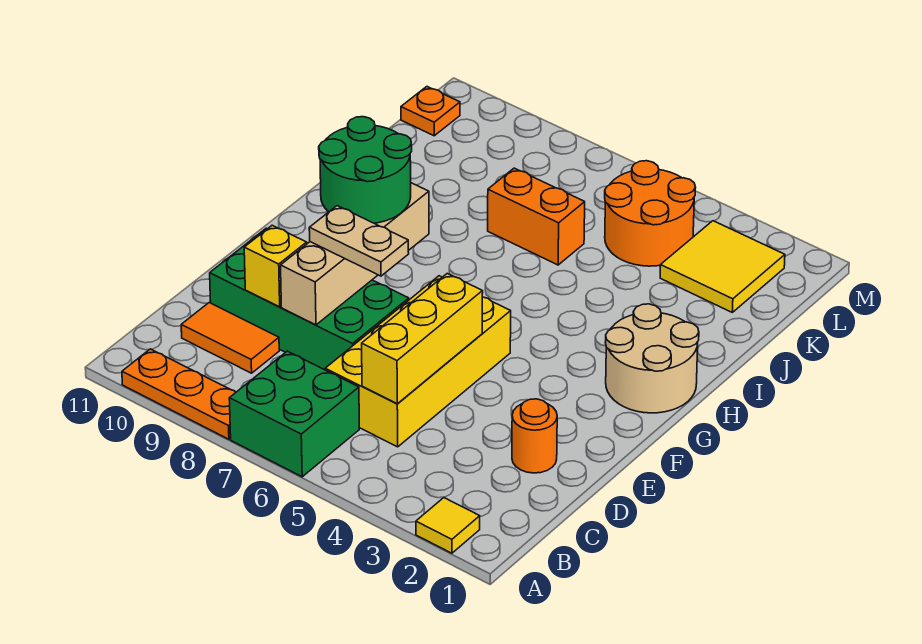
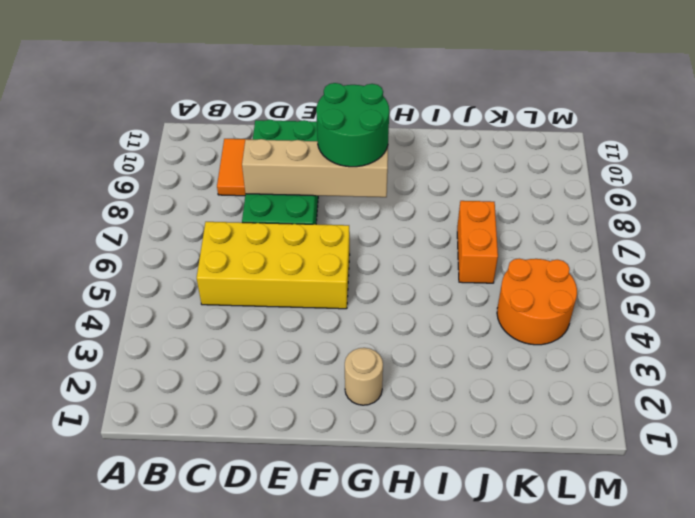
tan round brick G2 level 1 -> tan round brick G1:H2 level 1
none -> yellow tile A2 level 1
none -> green brick A6:B7 level 1
none -> orange plate A8:A10 level 1

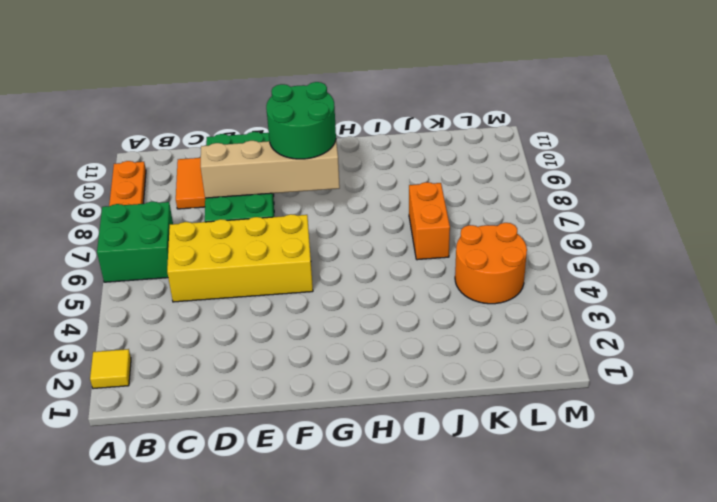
none -> orange round brick D2 level 1
none -> tan round brick G1:H2 level 1
none -> yellow tile K2:L3 level 1

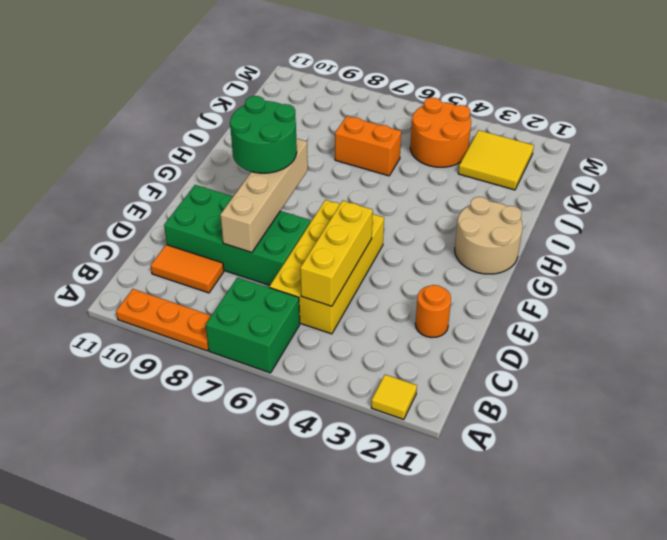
none -> orange plate L11 level 1
none -> yellow brick D9 level 2
none -> tan plate E7:E8 level 3

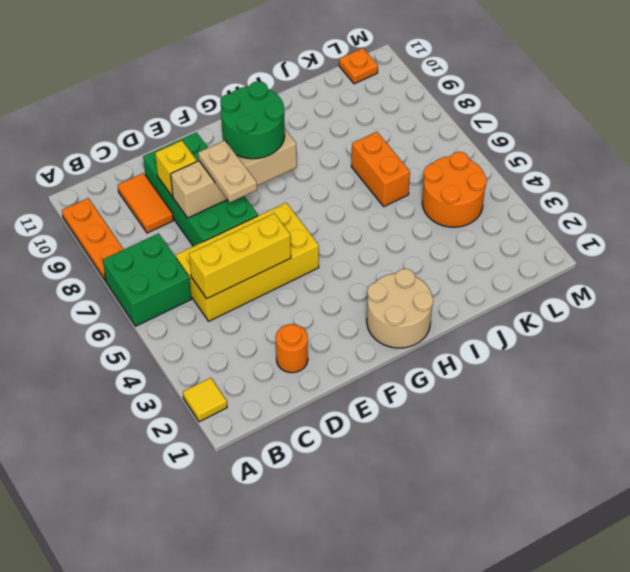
none -> yellow tile K2:L3 level 1

